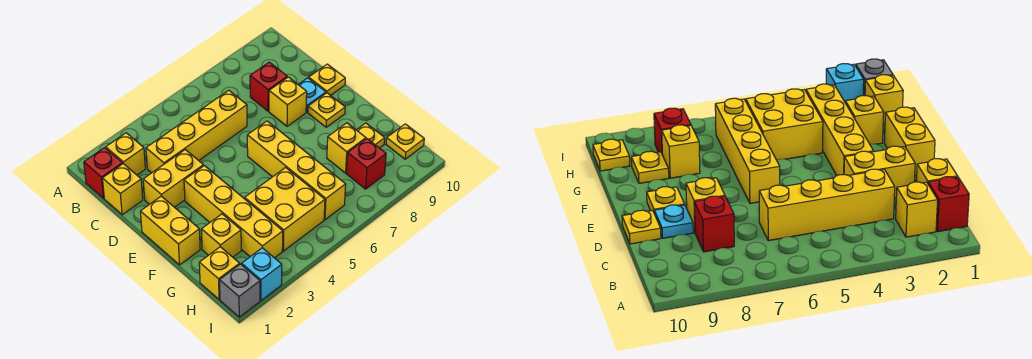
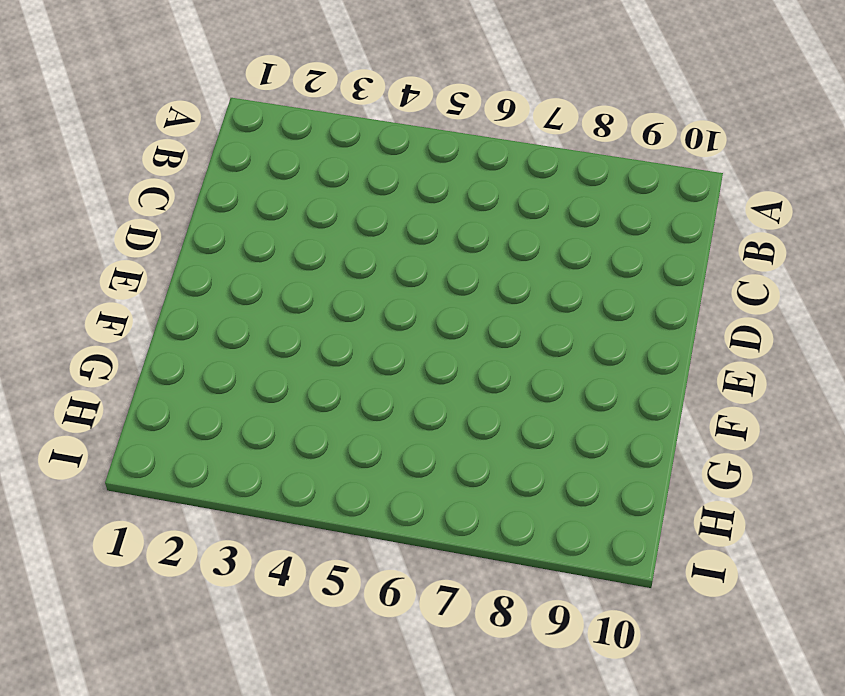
none -> red brick B1 level 1
none -> yellow brick B2 level 1
none -> yellow brick C1 level 1

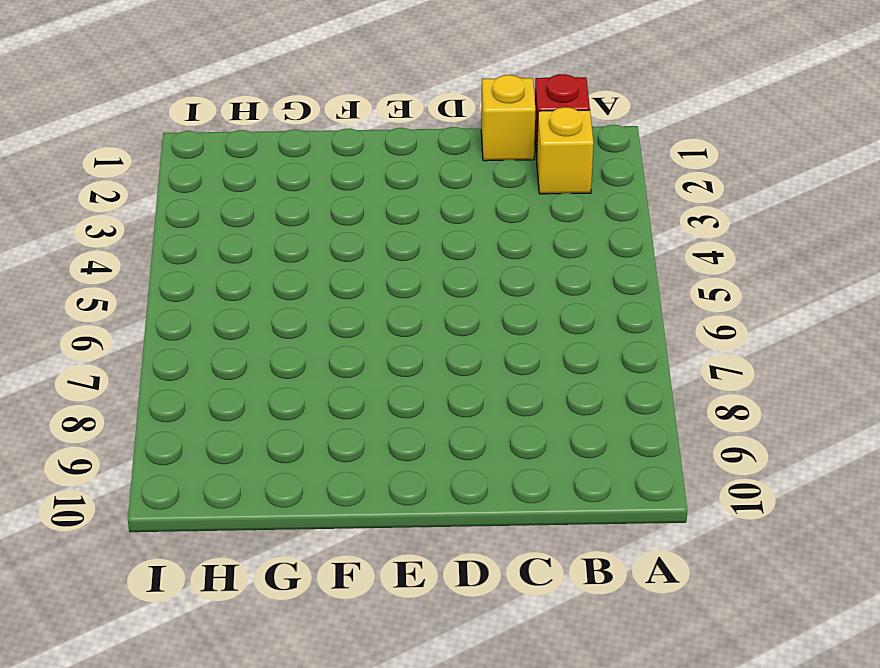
none -> yellow brick C3:C6 level 1
none -> red brick C8 level 1
none -> yellow brick D2:D3 level 1

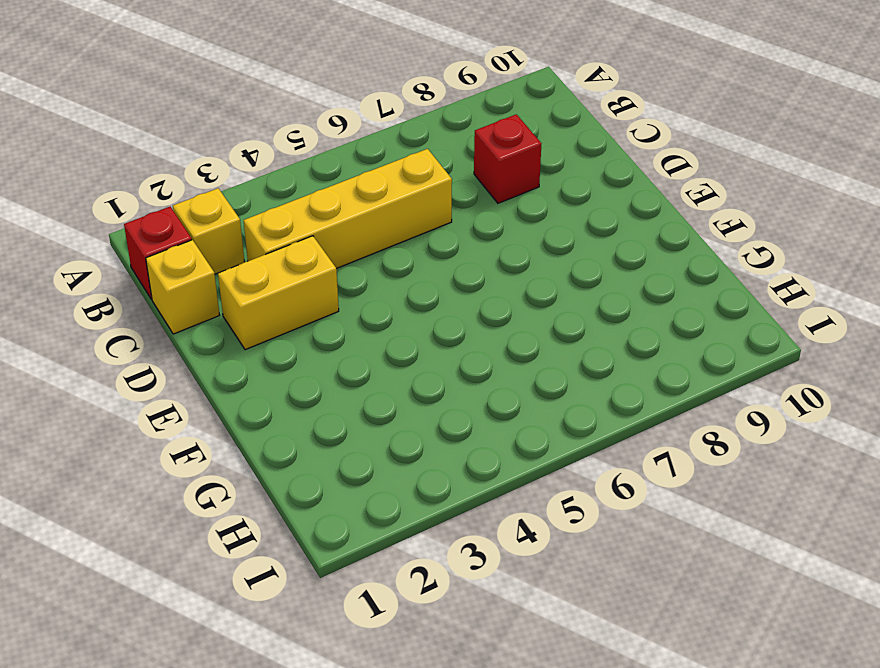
none -> yellow brick D8 level 1
none -> cyan plate D9 level 1
none -> yellow plate D10 level 1

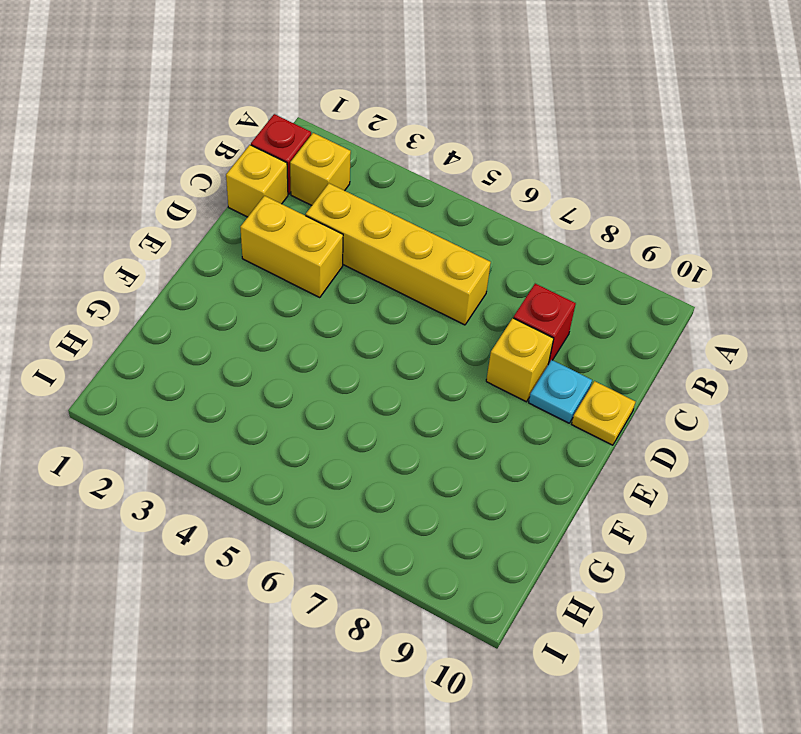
none -> yellow brick E1:F1 level 1
none -> yellow brick E3:H3 level 1
none -> yellow brick E6:H6 level 1

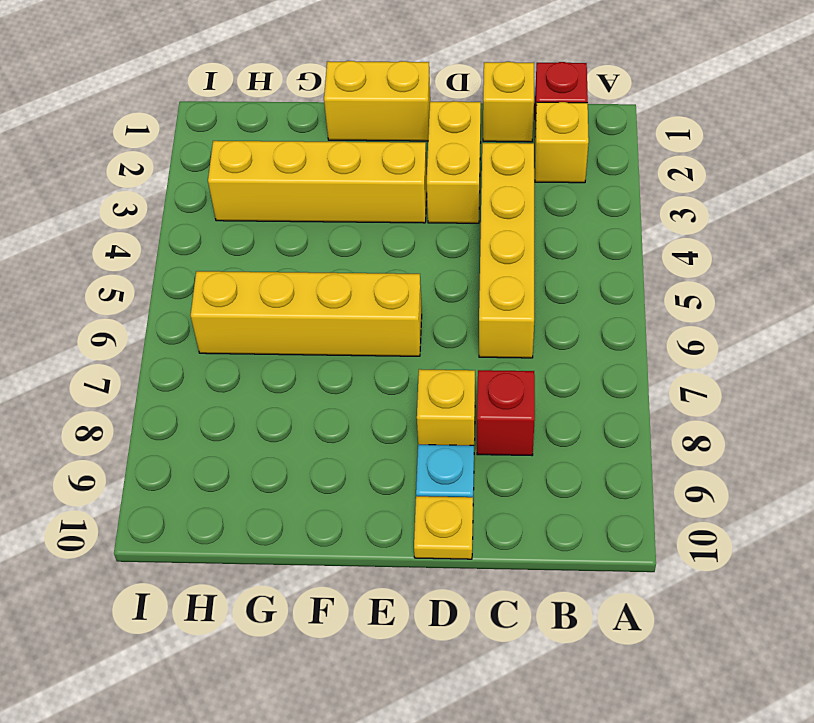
none -> yellow plate E9 level 1
none -> yellow brick G2 level 1
none -> yellow brick G4:H5 level 1

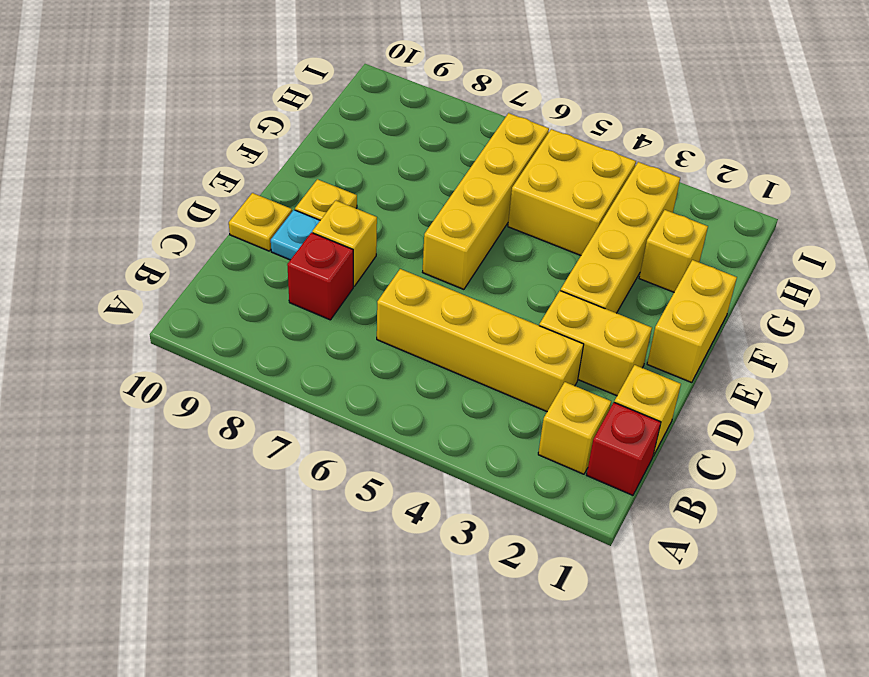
none -> yellow brick G8 level 1
none -> yellow plate G9 level 1
none -> yellow brick H1 level 1

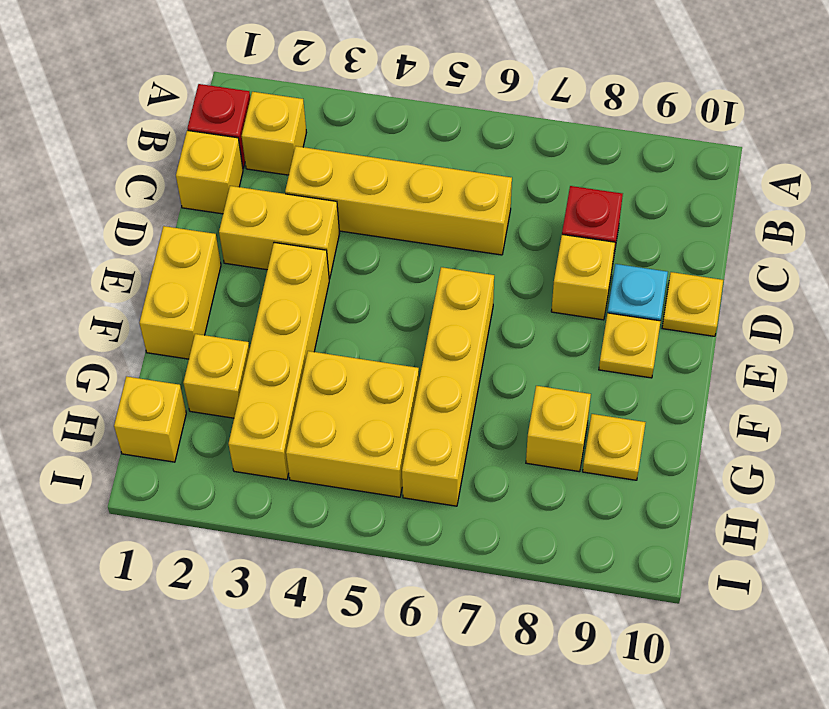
none -> red brick H8 level 1
none -> yellow plate H10 level 1
none -> grey brick I1 level 1

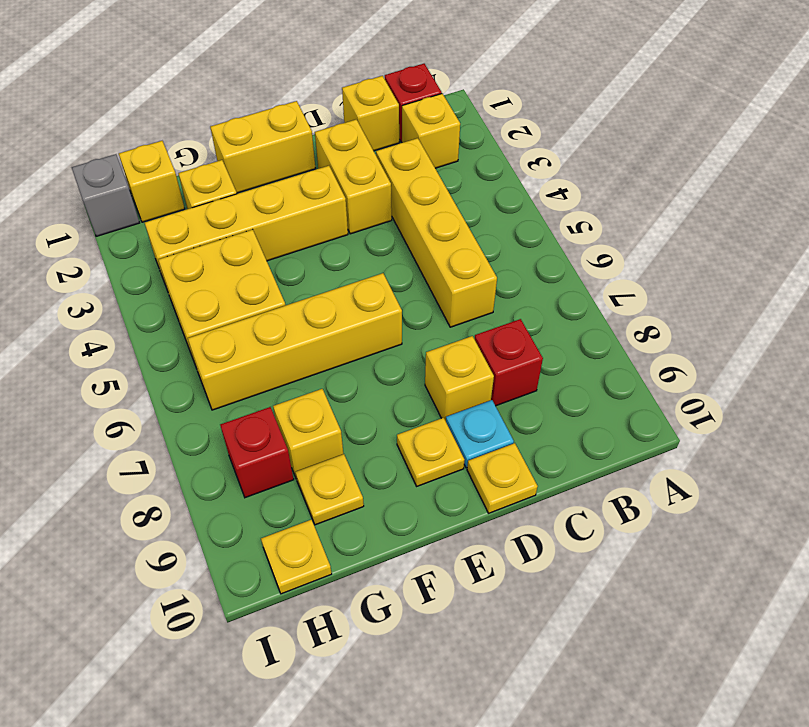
none -> cyan brick I2 level 1

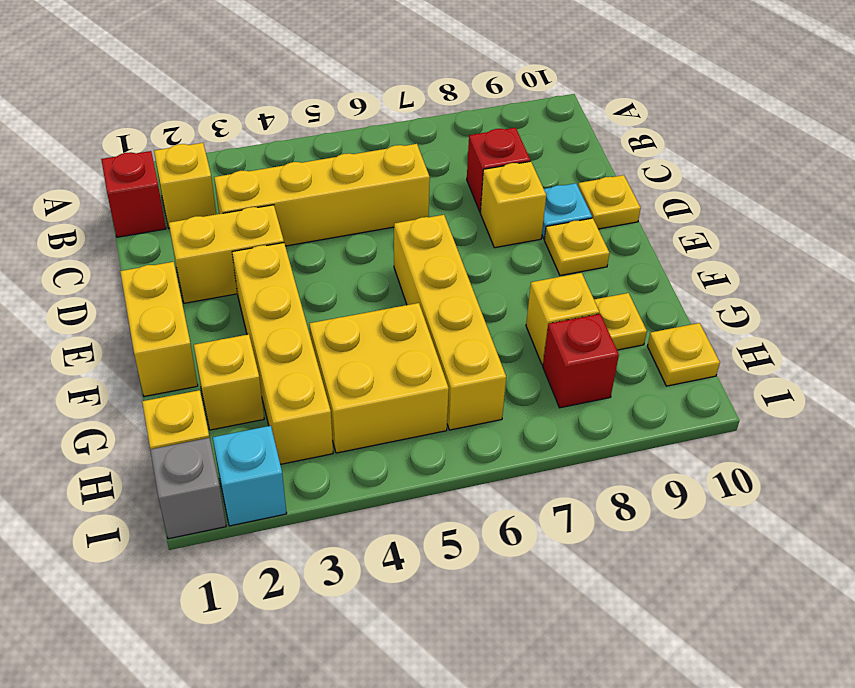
none -> yellow brick C1 level 1

